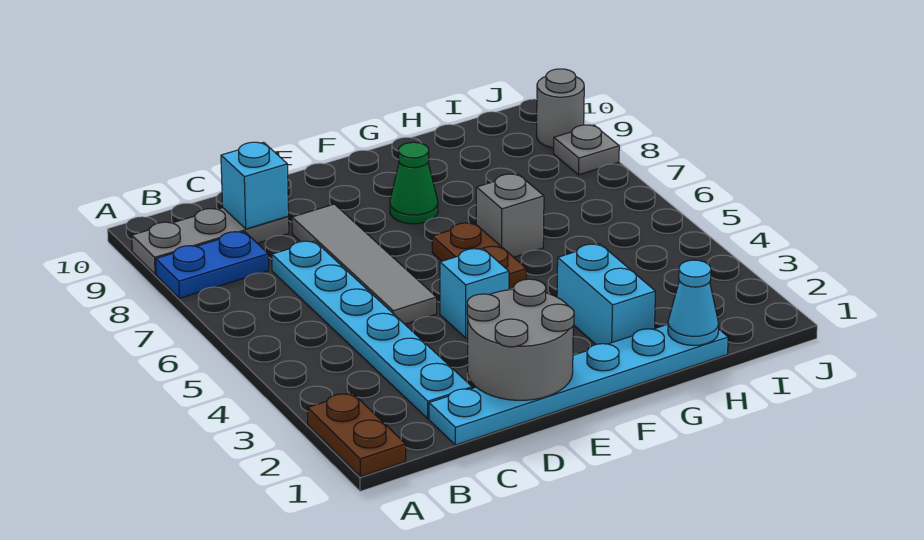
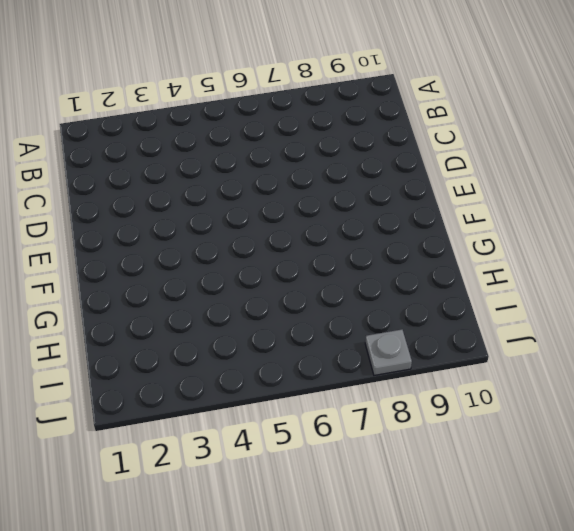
none -> brown plate A1:A2 level 1
none -> blue plate A8:B8 level 1
none -> grey plate A9:C9 level 1

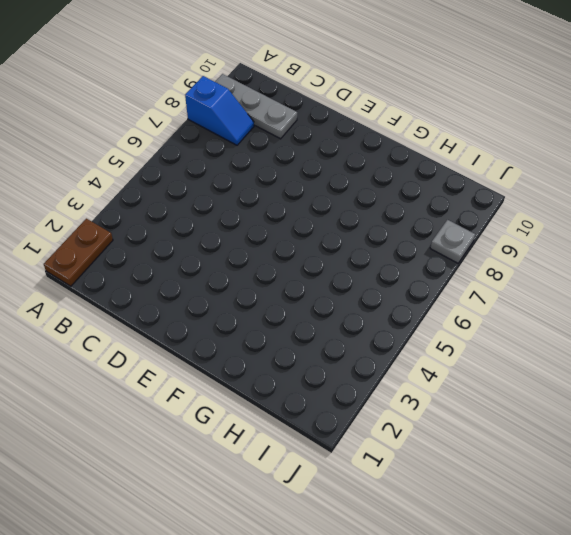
blue slope A8:B8 level 1 top A -> blue plate A8:B8 level 1
none -> cyan plate C1:H1 level 1
none -> cyan plate C2:C7 level 1
none -> grey tile D5:D8 level 1

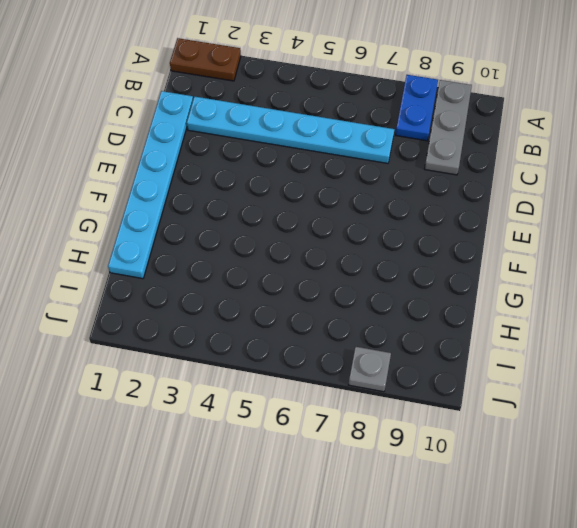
none -> grey tile D5:D8 level 1
none -> cyan brick E4 level 1
none -> brown plate F5:F6 level 1

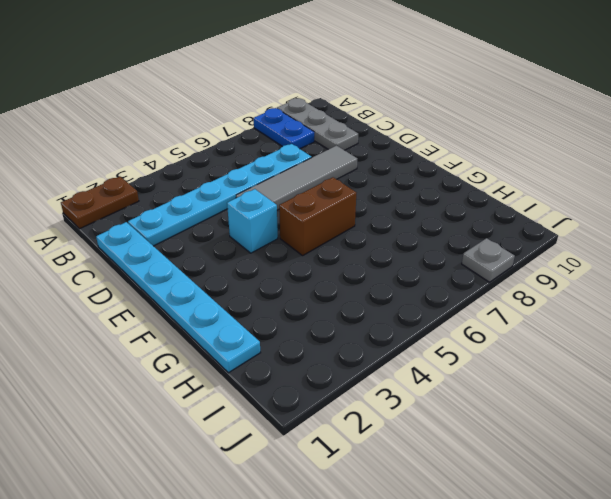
brown brick F5:F6 level 1 -> brown plate F5:F6 level 1
none -> green cone F8 level 1
none -> cyan brick G2:G3 level 1
none -> grey brick G6 level 1

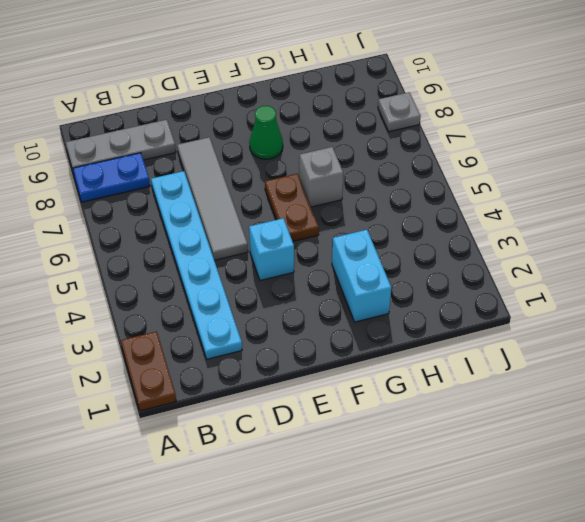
none -> cyan plate C1:H1 level 1
none -> grey round brick J9 level 1
none -> cyan brick C9 level 2

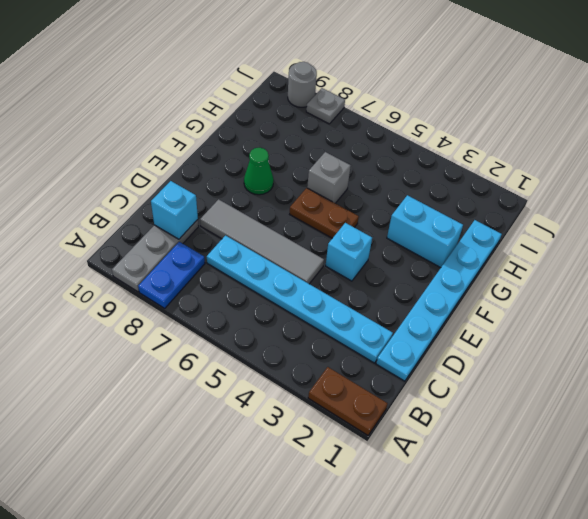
none -> grey round brick D1:E2 level 2
none -> cyan cone H1 level 2

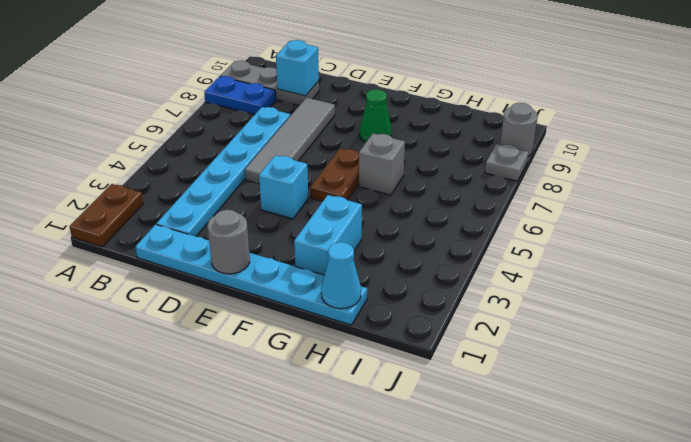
grey round brick E1 level 2 -> grey round brick D1:E2 level 2

